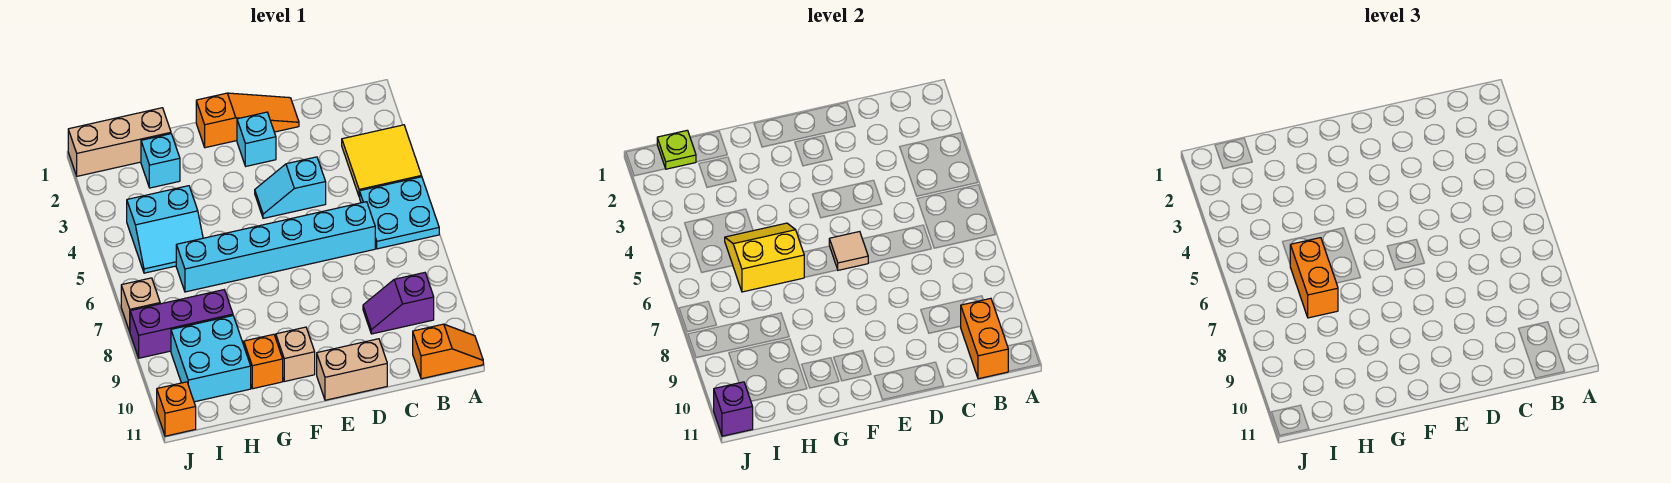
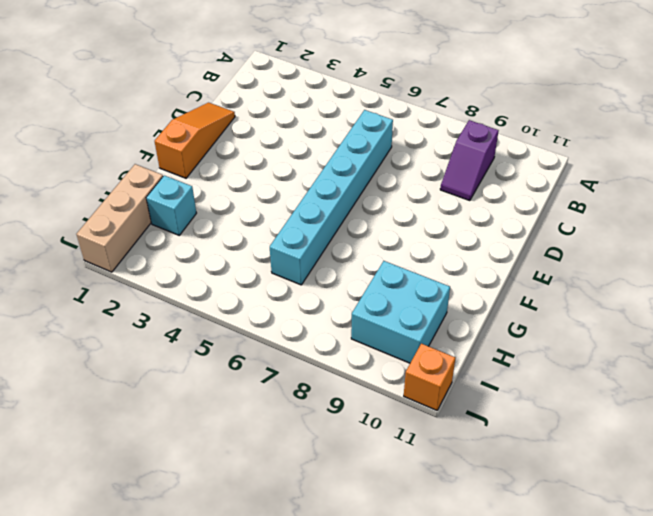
none -> yellow tile A3:B4 level 1
none -> cyan plate A5:B6 level 1
none -> orange slope A11:B11 level 1 top B

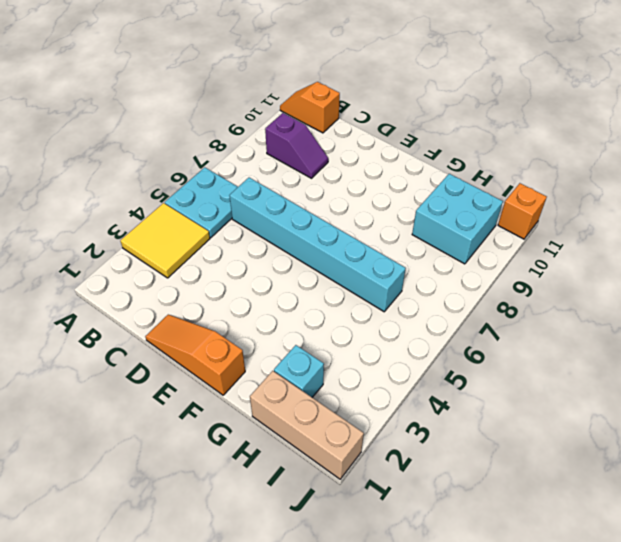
none -> cyan slope D4:E4 level 1 top D
none -> tan brick D11:E11 level 1
none -> cyan brick E2 level 1

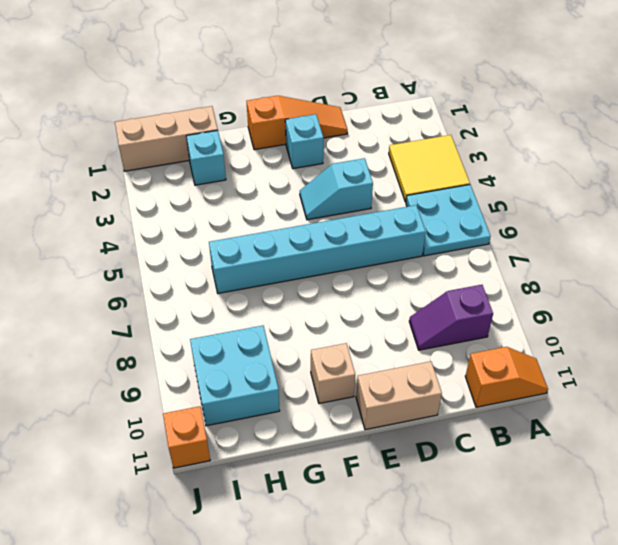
none -> orange brick G10 level 1
none -> cyan slope H4:I5 level 1 top 4
none -> purple brick H8:J8 level 1

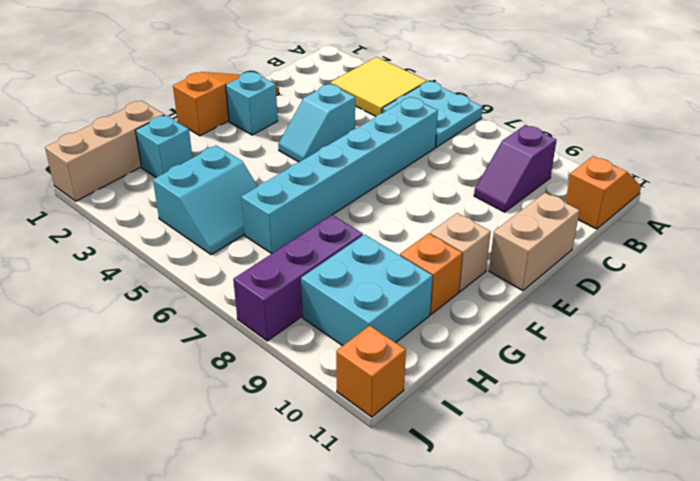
none -> tan brick J7 level 1
none -> orange brick B10:B11 level 2
none -> tan tile E6 level 2

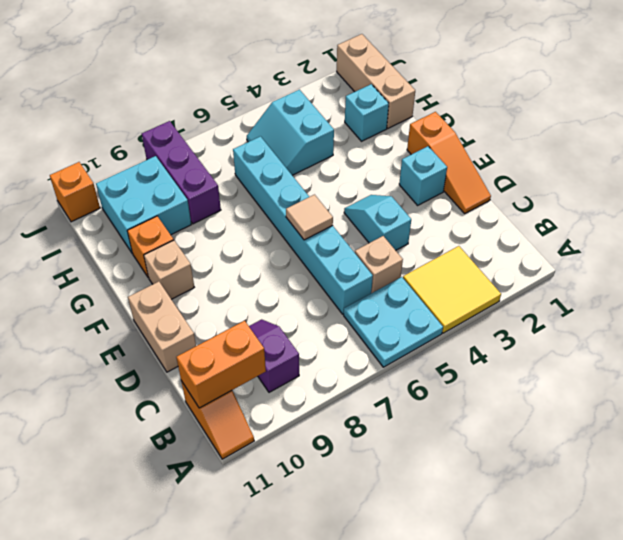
tan brick C5 level 1 -> tan brick J7 level 1
none -> yellow slope G5:H6 level 2 top 6
none -> lime plate I1 level 2
none -> purple brick J11 level 2

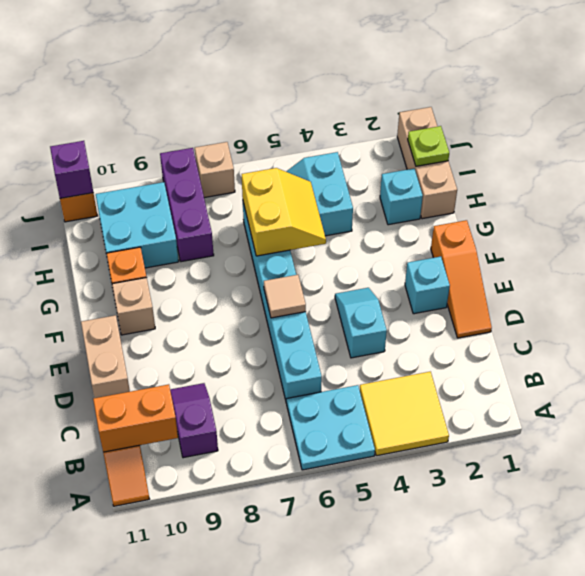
none -> orange brick H6:H7 level 3

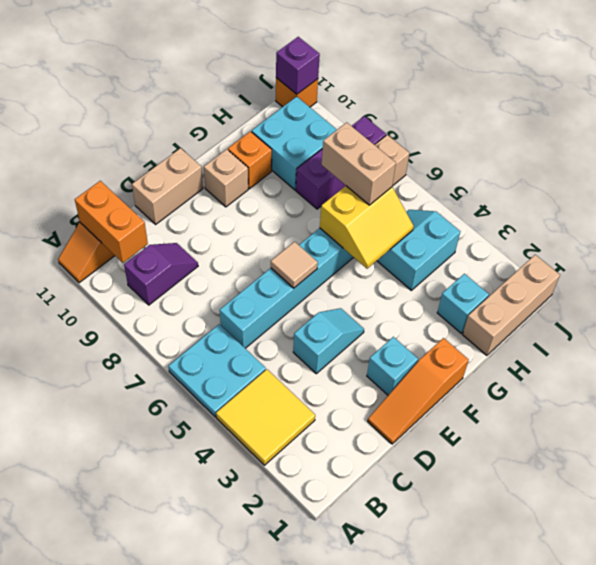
tan brick H6:H7 level 3 -> orange brick H6:H7 level 3
none -> lime plate I1 level 2

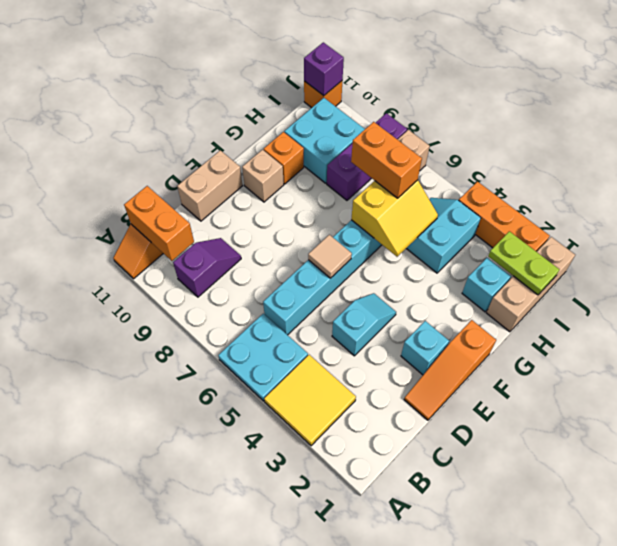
lime plate I1:I2 level 2 -> lime plate I1 level 2
orange brick J2:J4 level 1 -> none

